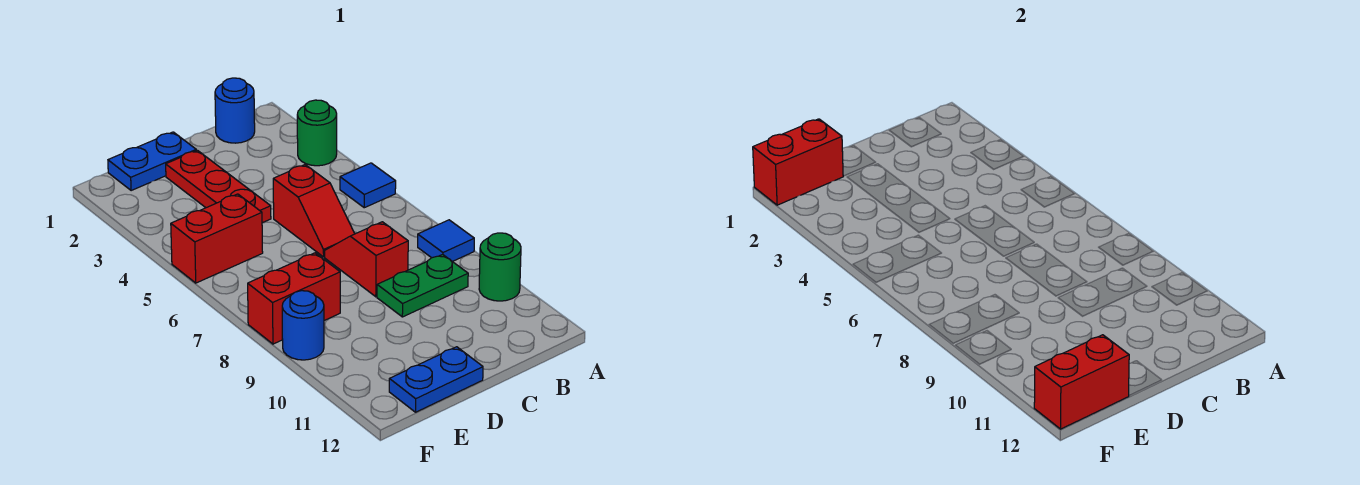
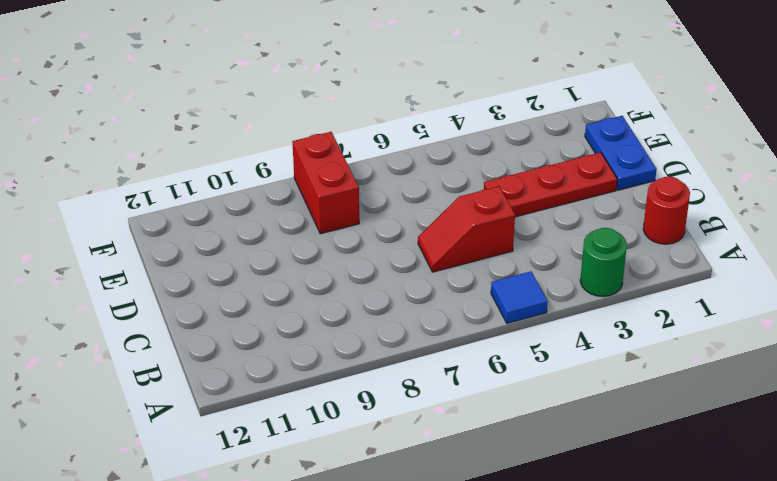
red round brick B1 level 1 -> blue round brick B1 level 1
none -> blue tile A8 level 1
none -> green round brick A10 level 1
none -> green plate B9:C9 level 1

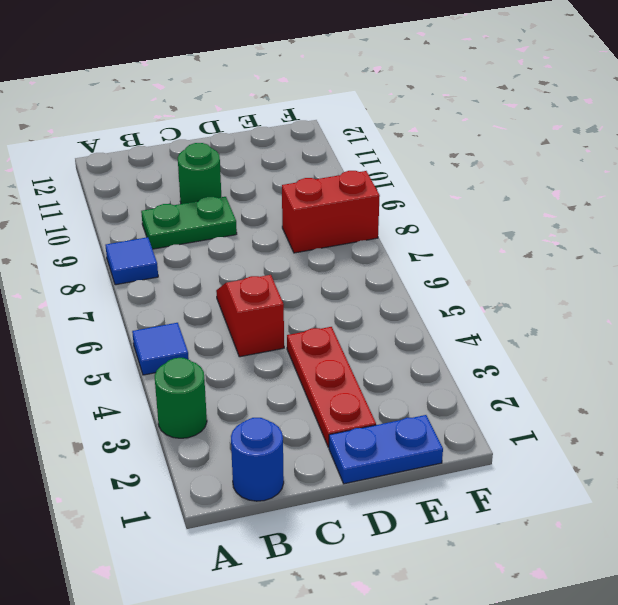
green round brick C10 level 1 -> green round brick A10 level 1
none -> red slope C7:C8 level 1 top 8
none -> blue plate D12:E12 level 1
none -> red brick E5:F5 level 1

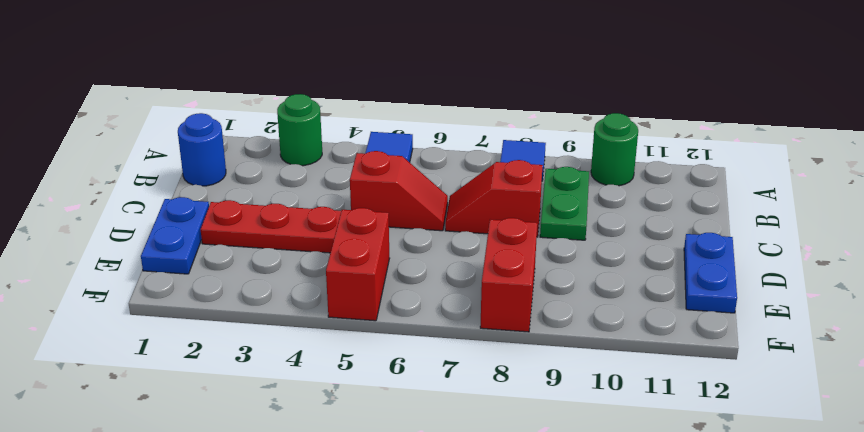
none -> blue round brick F9 level 1
none -> red brick E1:F1 level 2
none -> red brick E12:F12 level 2

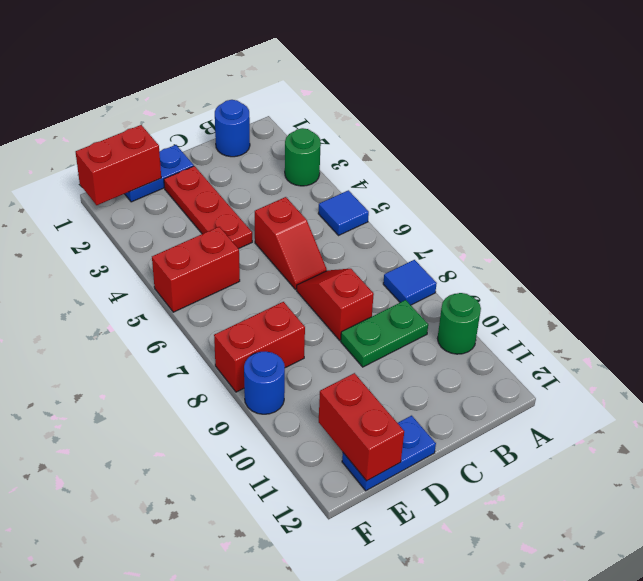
red brick E11:E12 level 2 -> red brick E12:F12 level 2

